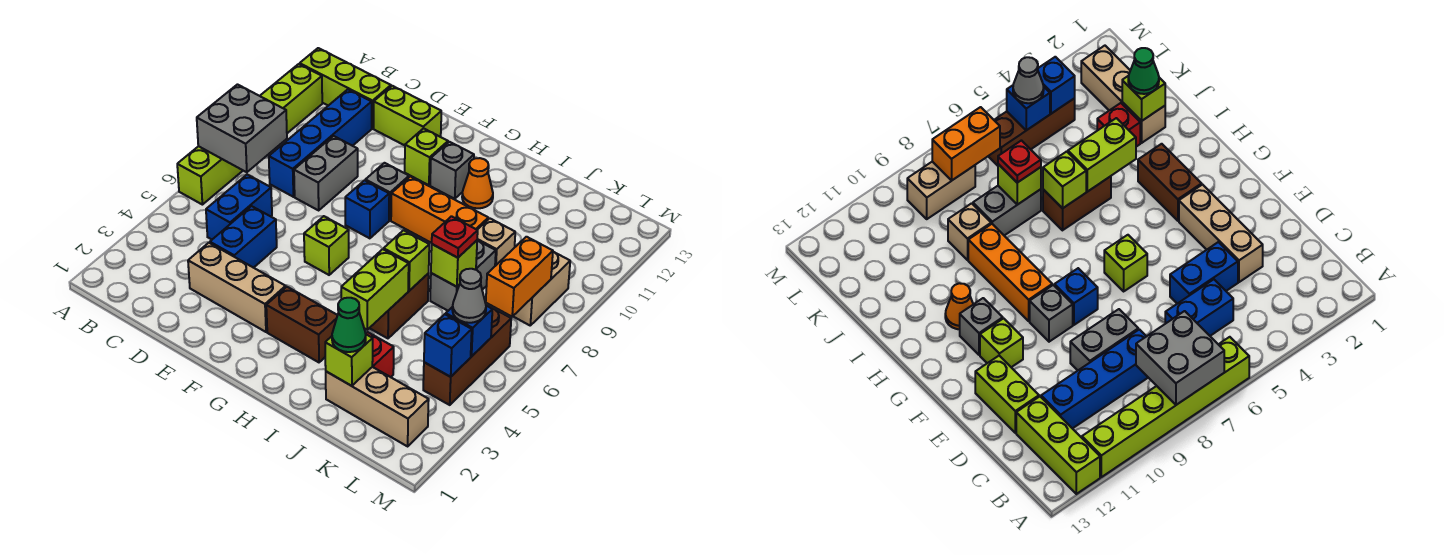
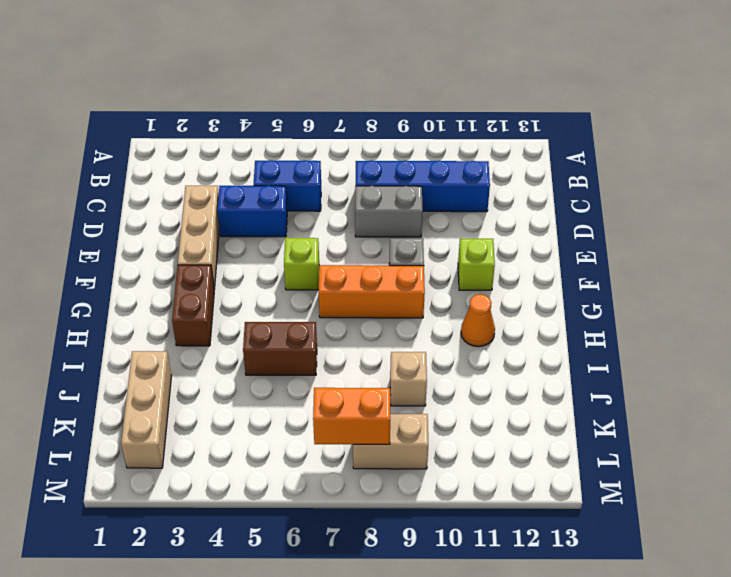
orange brick G7:G9 level 1 -> orange brick G9:I9 level 1
none -> lime brick A6:A11 level 1
none -> lime brick A12:C12 level 1
none -> lime brick D12:E12 level 1
none -> blue brick F8 level 1

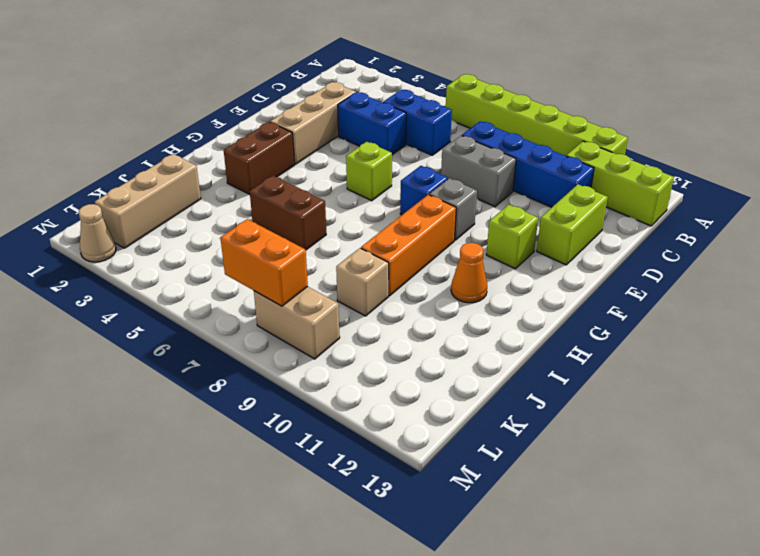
lime brick B11:B13 level 1 -> lime brick A12:C12 level 1
tan cone M2 level 1 -> none
none -> grey brick G11 level 1
none -> red brick J3 level 1
none -> grey brick J7:J8 level 1
none -> brown brick L4:L6 level 1

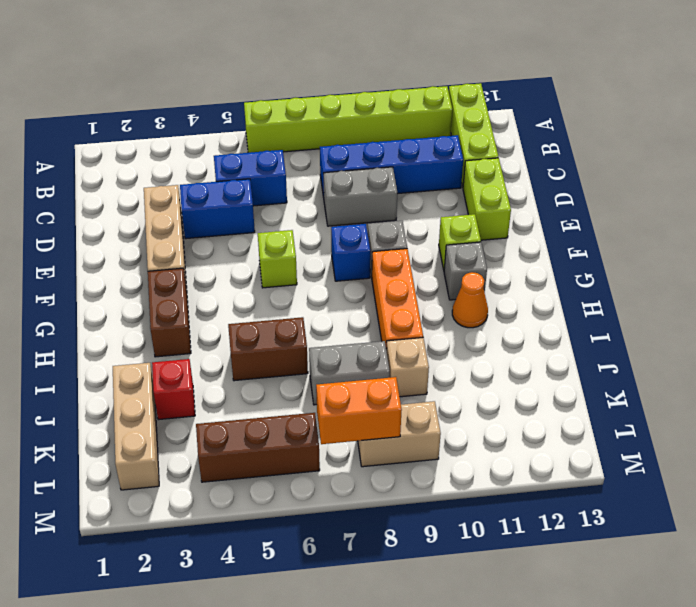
none -> grey brick A7:B8 level 2
none -> lime brick I4:I5 level 2
none -> lime brick I6 level 2
none -> lime brick J2 level 2

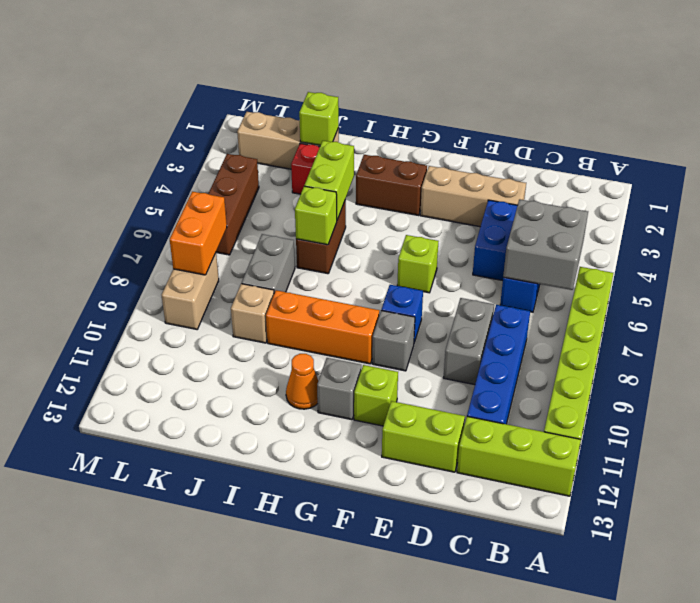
grey brick B5:C6 level 2 -> grey brick A7:B8 level 2
none -> lime brick J7 level 2
none -> blue brick L4 level 2
none -> blue brick L5 level 2
none -> green cone J2 level 3

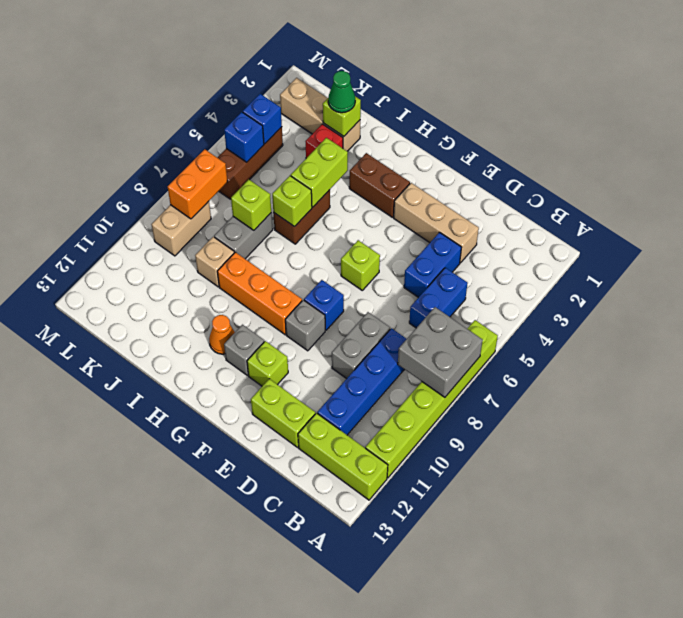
none -> red plate J7 level 3
none -> grey cone L5 level 3

